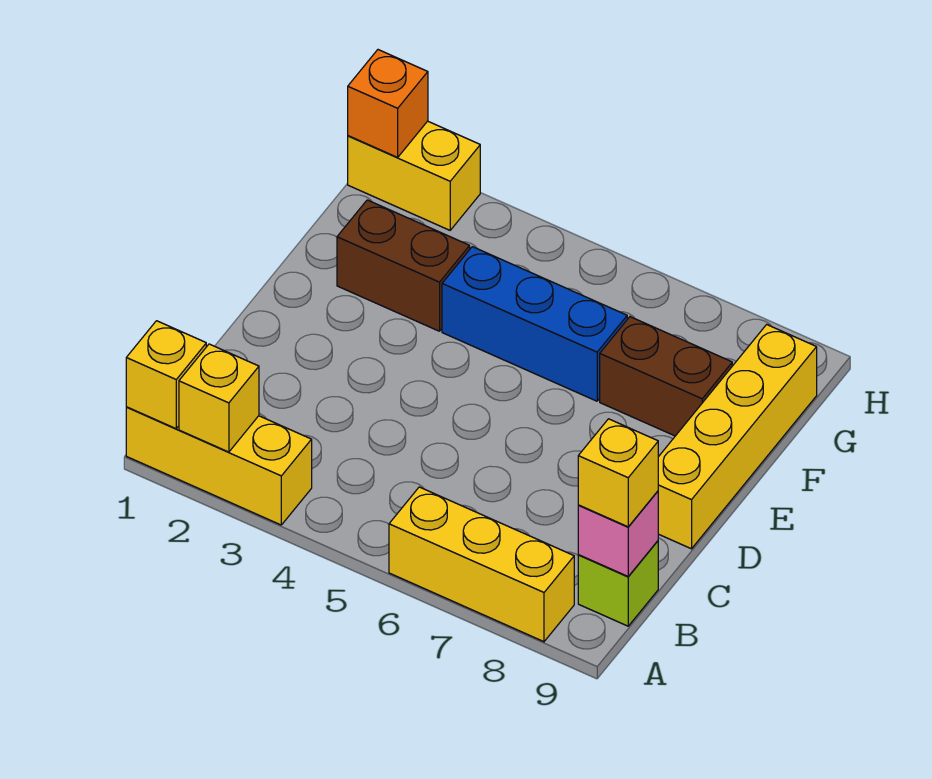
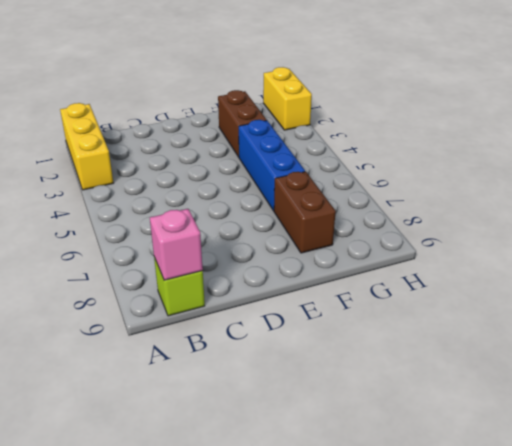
none -> yellow brick A6:A8 level 1
none -> yellow brick D9:G9 level 1
none -> yellow brick A1 level 2

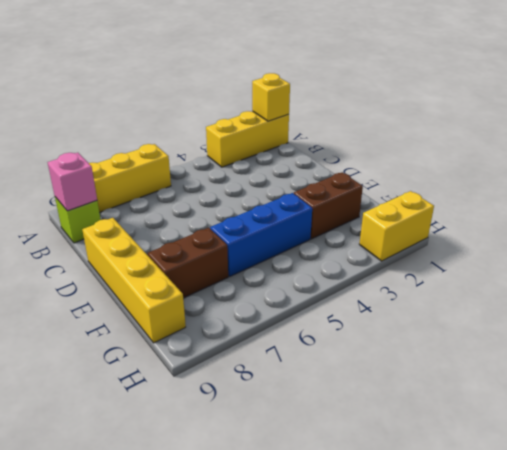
none -> yellow brick A2 level 2
none -> orange brick H1 level 2
none -> yellow brick B9 level 3

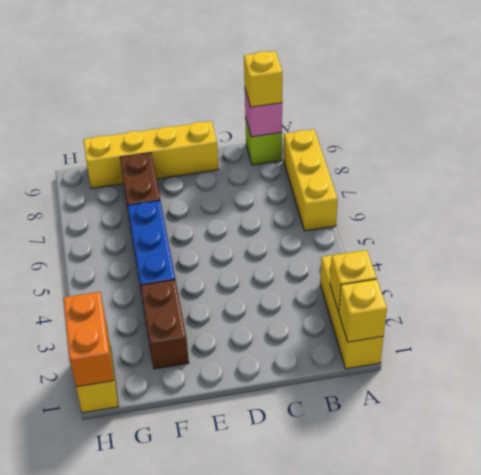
orange brick H1:H2 level 2 -> orange brick H1 level 2

